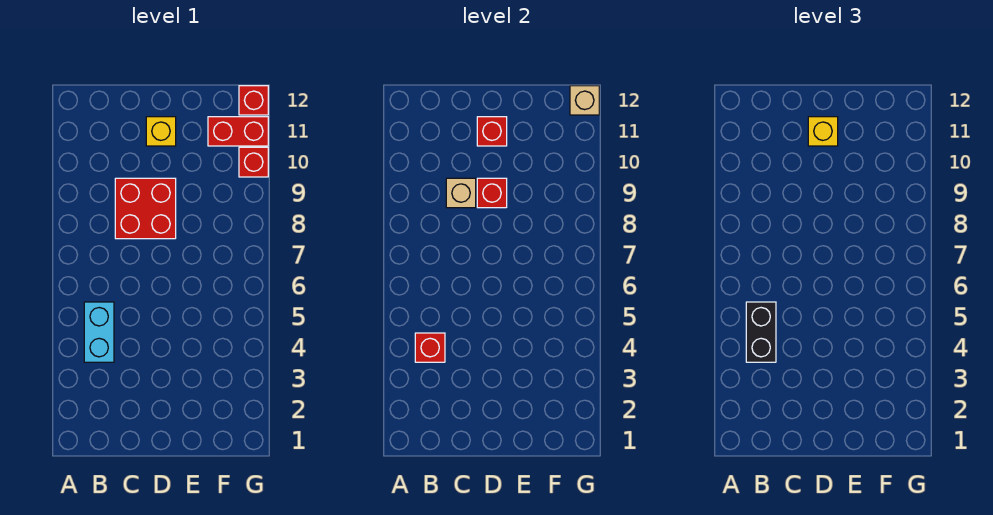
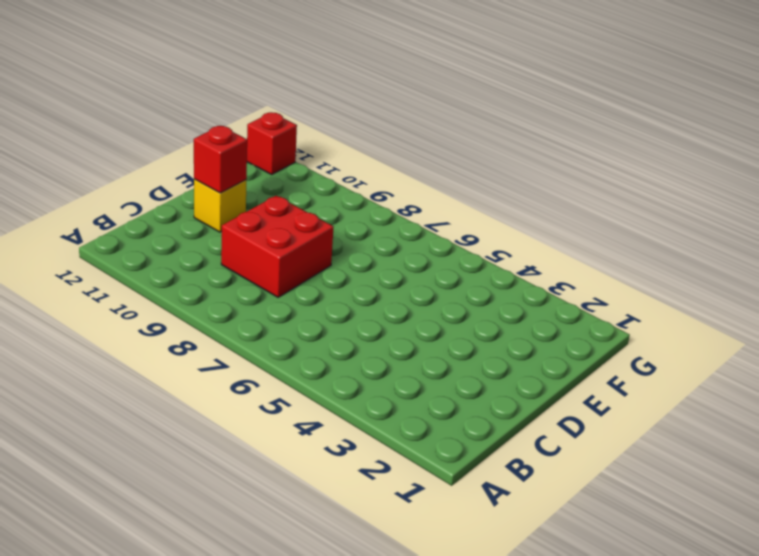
none -> cyan brick B4:B5 level 1
none -> red brick F11:G11 level 1
none -> red brick G10 level 1

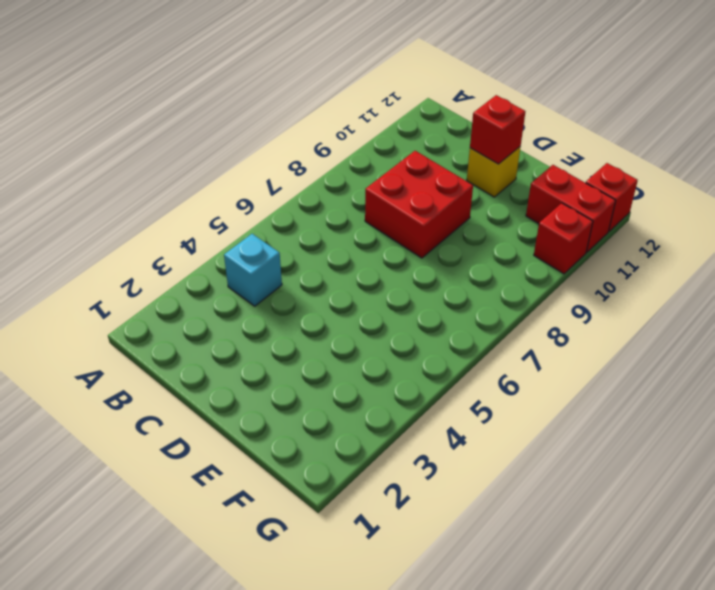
cyan brick B4 level 1 -> cyan brick B4:B5 level 1
none -> red brick B4 level 2
none -> tan brick C9 level 2
none -> red brick D9 level 2

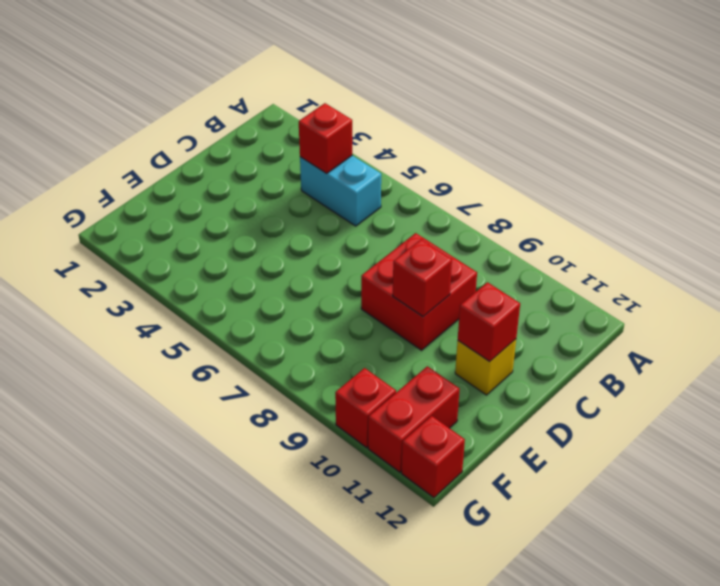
none -> tan brick C9 level 2
none -> tan brick G12 level 2
none -> black brick B4:B5 level 3

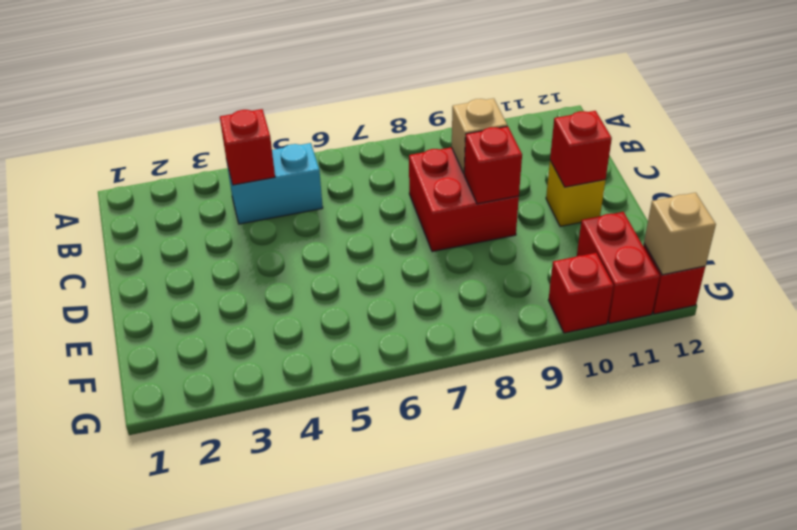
none -> black brick B4:B5 level 3
none -> yellow brick D11 level 3

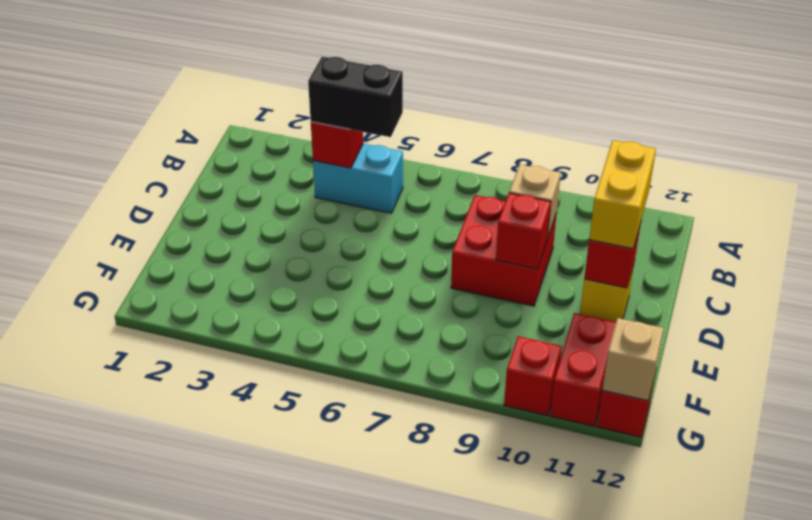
yellow brick C11:D11 level 3 -> yellow brick D11 level 3

